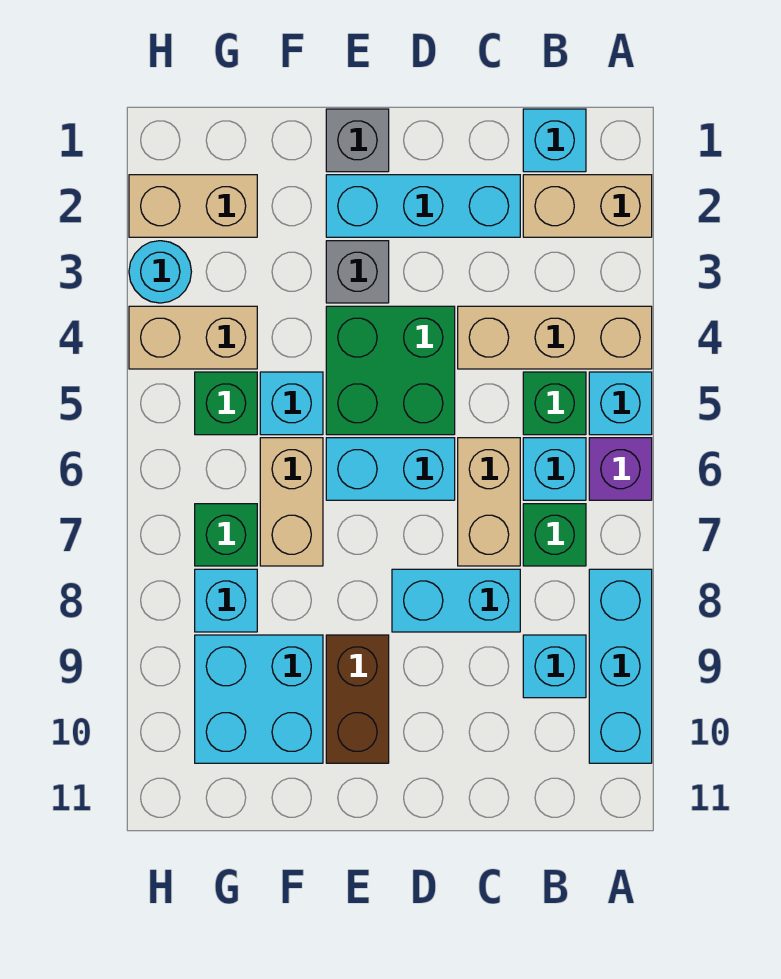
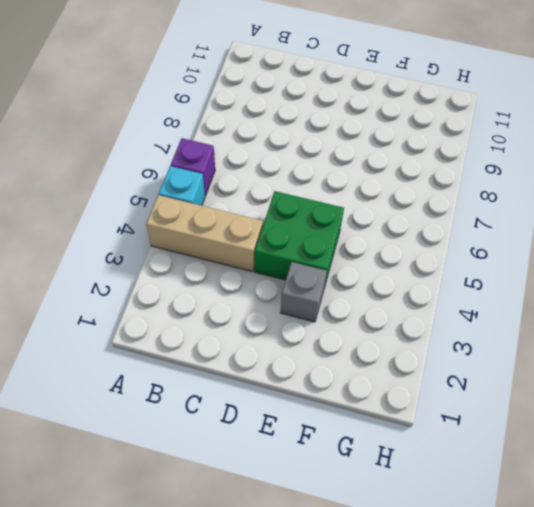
none -> tan brick A2:B2 level 1
none -> cyan brick A8:A10 level 1
none -> cyan brick B1 level 1

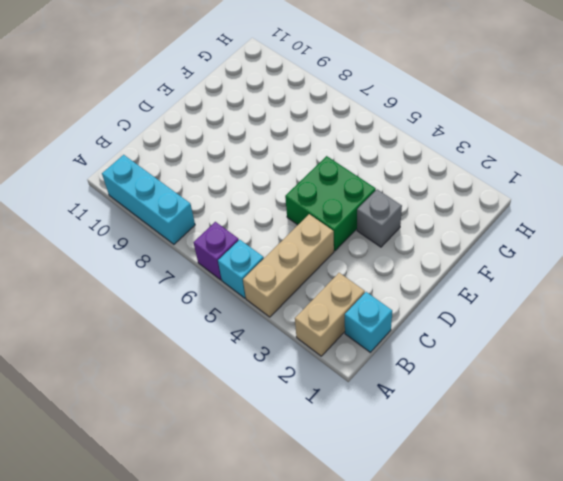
none -> green brick B5 level 1
none -> cyan brick B6 level 1
none -> green brick B7 level 1

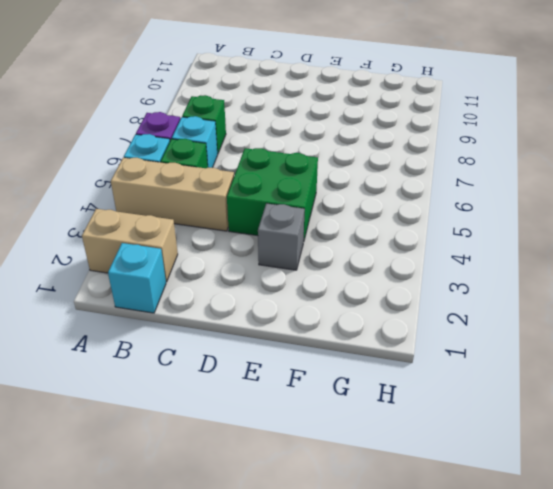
none -> cyan brick A8:A10 level 1
none -> cyan brick B9 level 1
none -> cyan brick C2:E2 level 1

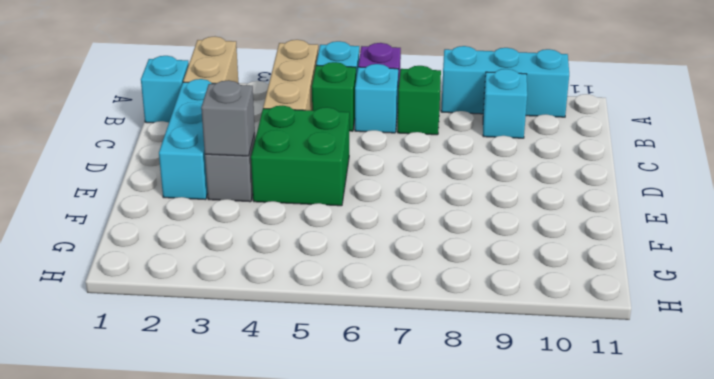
grey brick E3 level 2 -> grey brick E1 level 1
none -> tan brick C6:C7 level 1
none -> cyan brick C8:D8 level 1
none -> cyan brick D6:E6 level 1

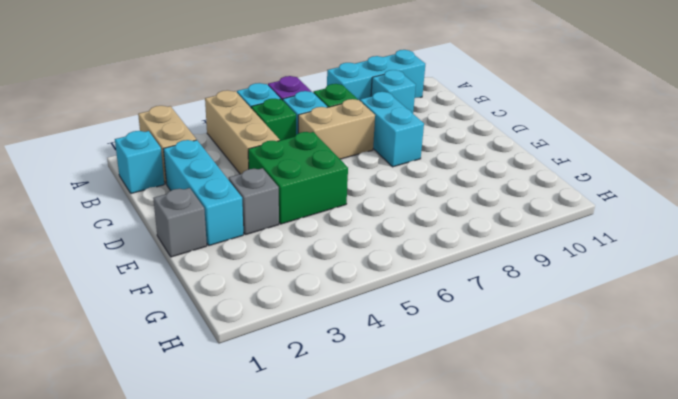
none -> cyan brick D6:E6 level 1
none -> brown brick E9:E10 level 1
none -> cyan brick F5 level 1

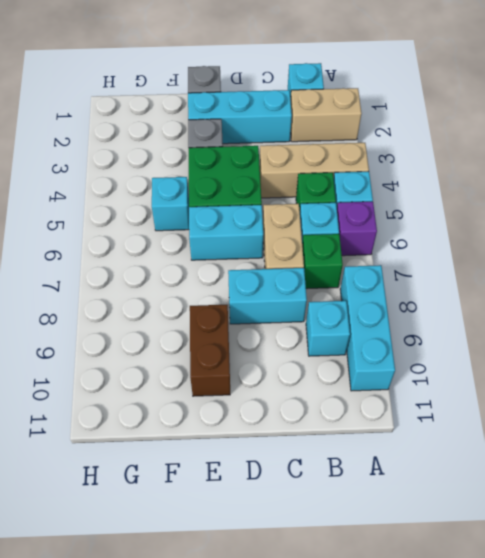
none -> tan brick F6:F7 level 1
none -> cyan brick F9:G10 level 1
none -> tan brick G2:H2 level 1

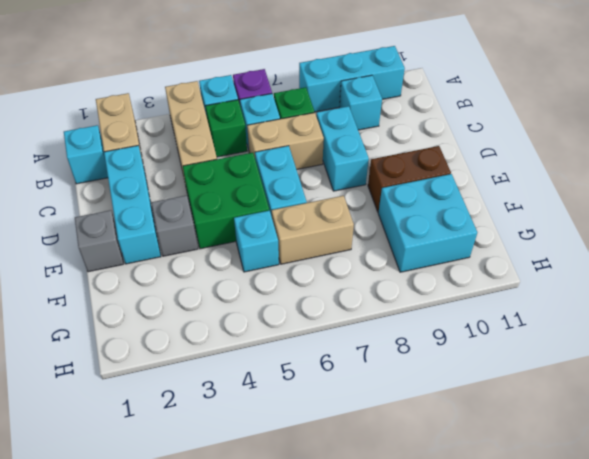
none -> tan brick G2:H2 level 1
none -> tan brick G4:H4 level 1
none -> green brick G5 level 1

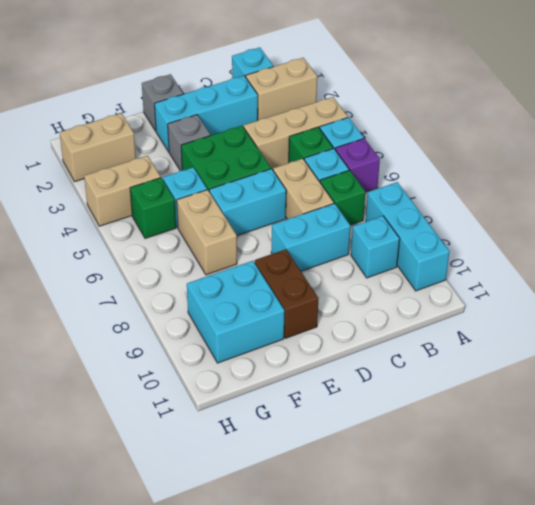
none -> green brick G7 level 1
none -> cyan brick G8 level 1
none -> cyan round brick H3 level 1

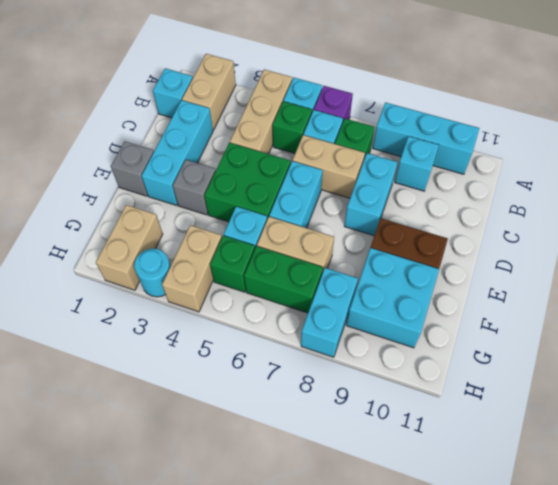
green brick G6:G7 level 1 -> green brick G7 level 1
cyan brick G8:H8 level 1 -> cyan brick G8 level 1

